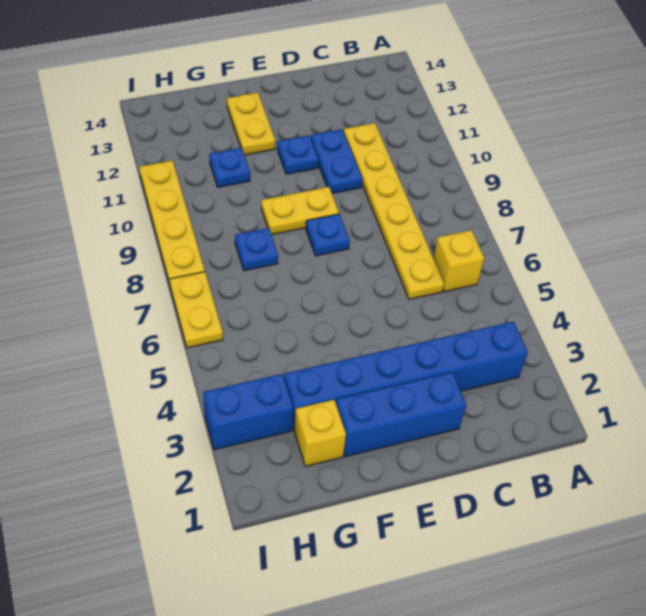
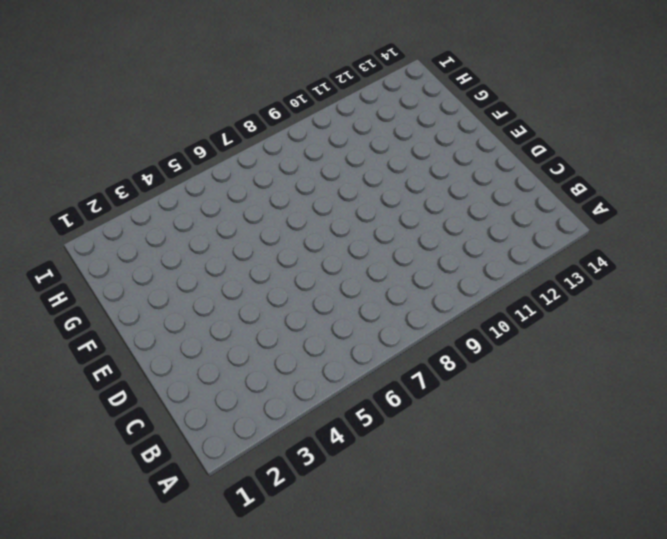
none -> blue brick B3:G3 level 1
none -> yellow brick B6 level 1
none -> yellow plate C6:C11 level 1

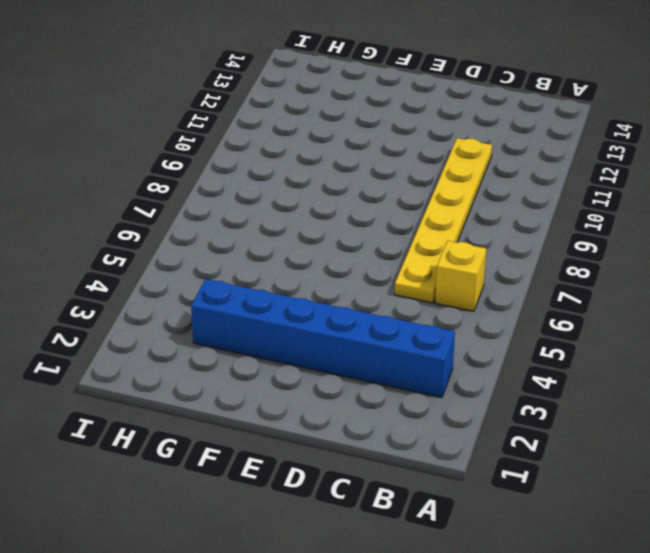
none -> blue brick D2:F2 level 1
none -> blue plate D10:D11 level 1
none -> blue plate E8 level 1

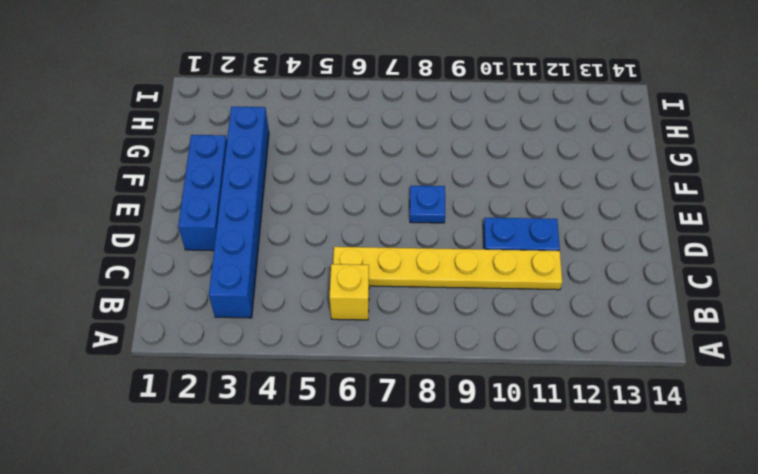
none -> yellow plate E9:F9 level 1
none -> blue plate E11 level 1
none -> yellow plate F12:F13 level 1

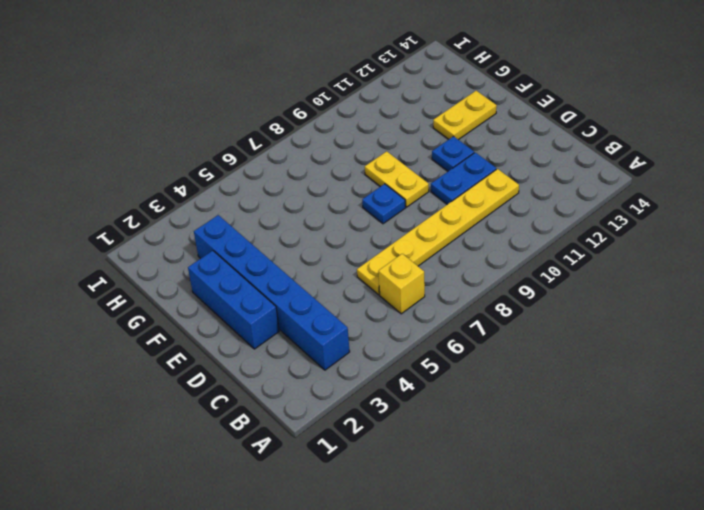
none -> yellow brick G2 level 1
none -> blue plate G8 level 1
none -> blue plate G11 level 1

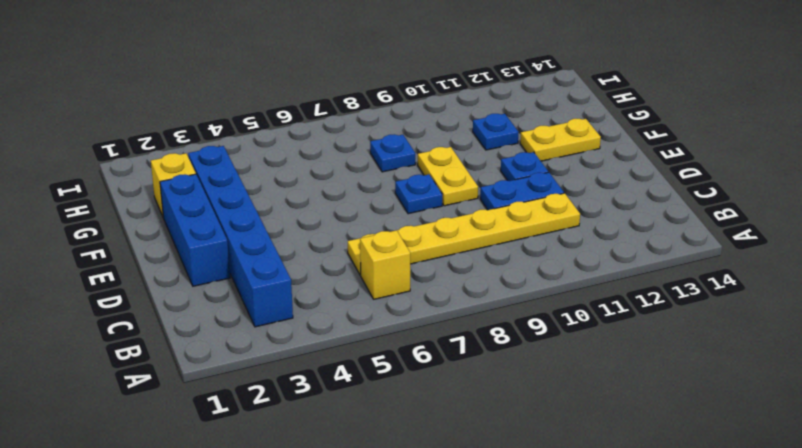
none -> blue brick H3:I3 level 1
none -> yellow plate I6:I7 level 1
none -> yellow plate I8:I11 level 1

